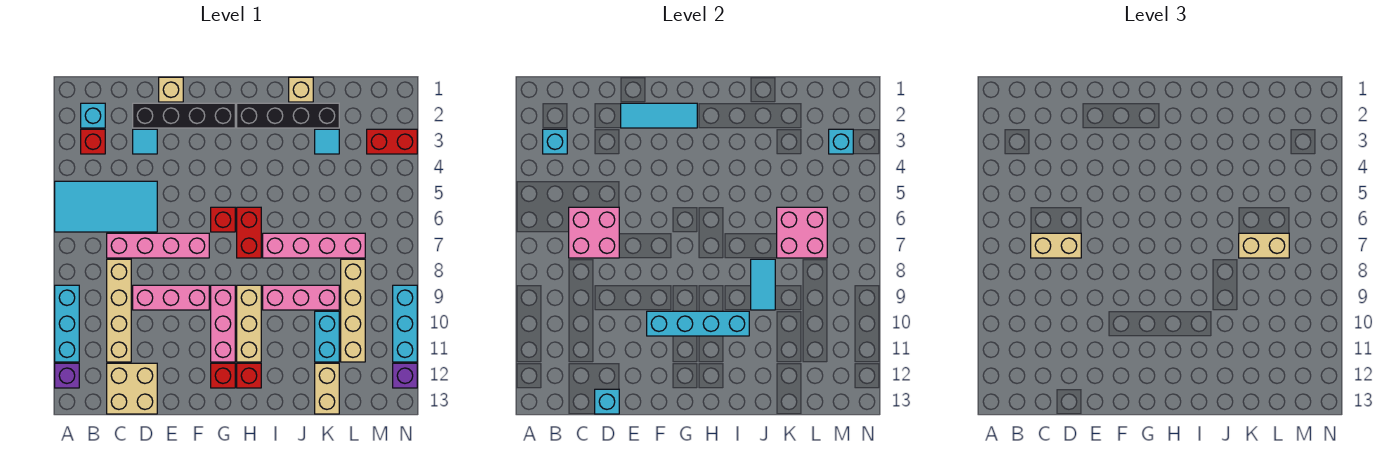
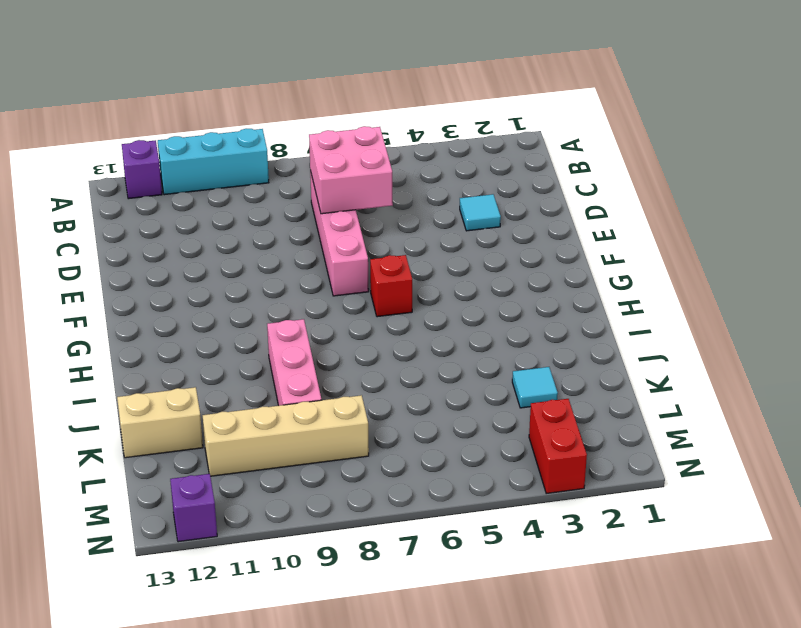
none -> cyan tile A5:D6 level 1
none -> cyan brick B2 level 1
none -> red brick B3 level 1
none -> tan brick C8:C11 level 1

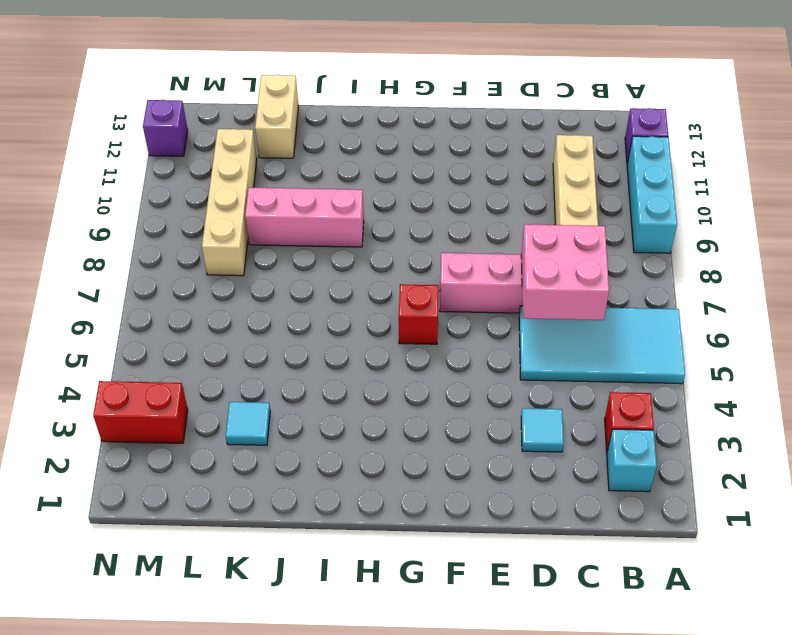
none -> tan brick C12:D13 level 1
none -> black brick D2:G2 level 1
none -> pink brick D9:F9 level 1
none -> tan brick E1 level 1

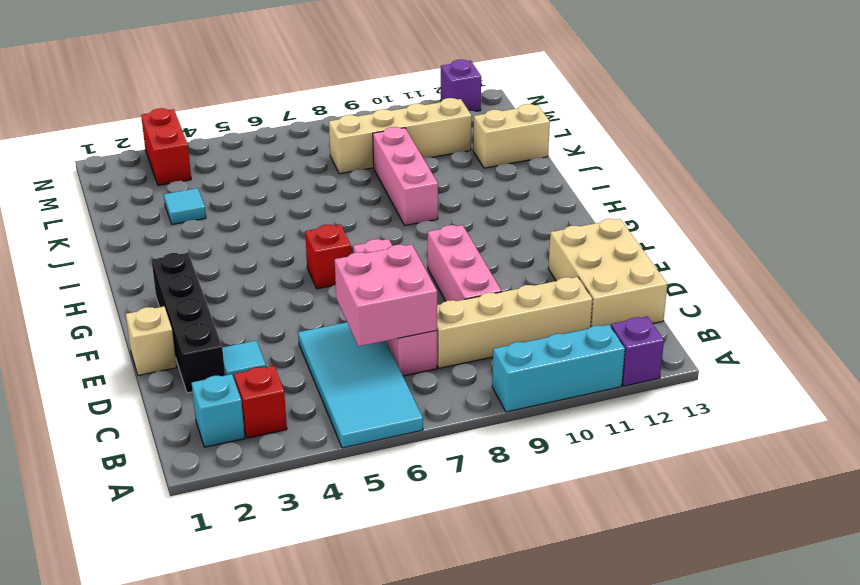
tan brick C12:E13 level 1 -> tan brick C12:D13 level 1
none -> pink brick G9:G11 level 1
none -> red brick G12 level 1
none -> black brick H2:K2 level 1
none -> red brick H6:H7 level 1

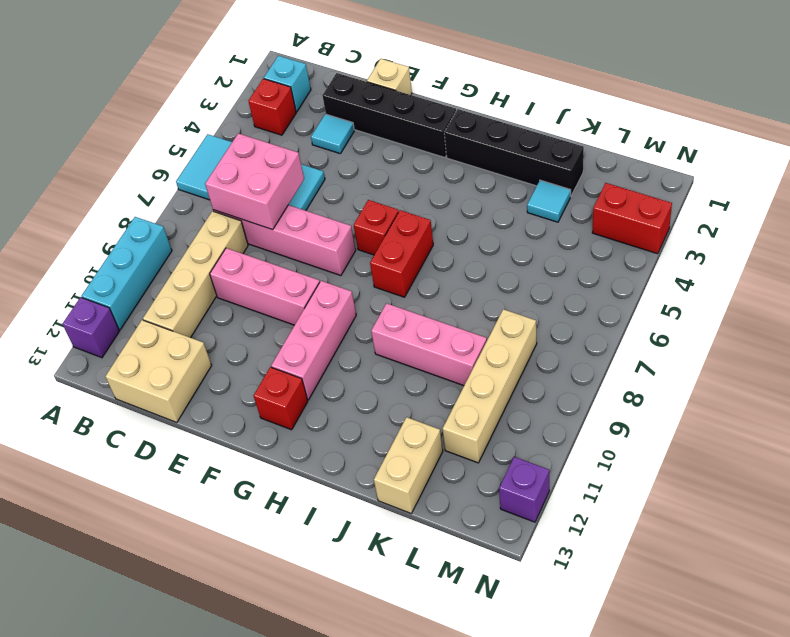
none -> tan brick H9:H11 level 1
none -> red brick H12 level 1
none -> pink brick I7:L7 level 1
none -> tan brick J1 level 1

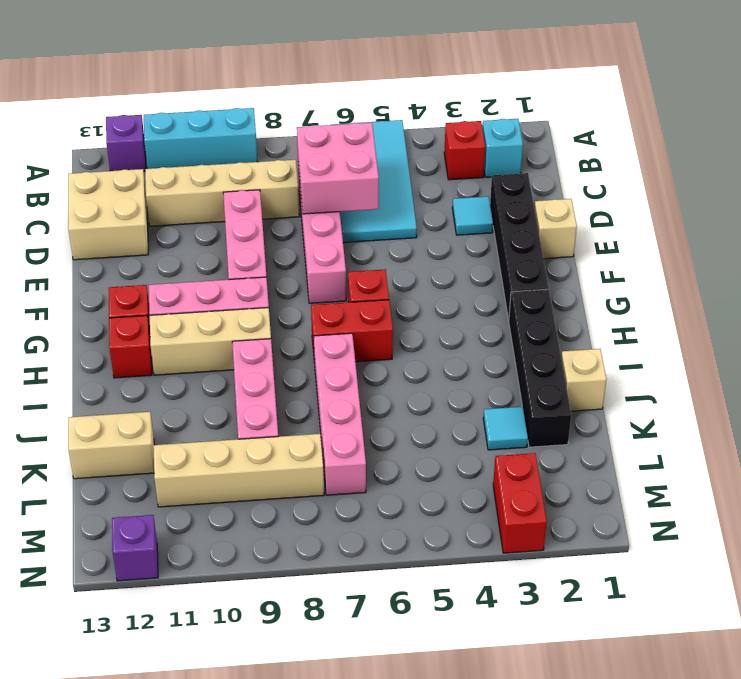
none -> cyan brick K10:K11 level 1
none -> cyan brick N9:N11 level 1
none -> cyan brick B3 level 2
none -> cyan brick D13 level 2

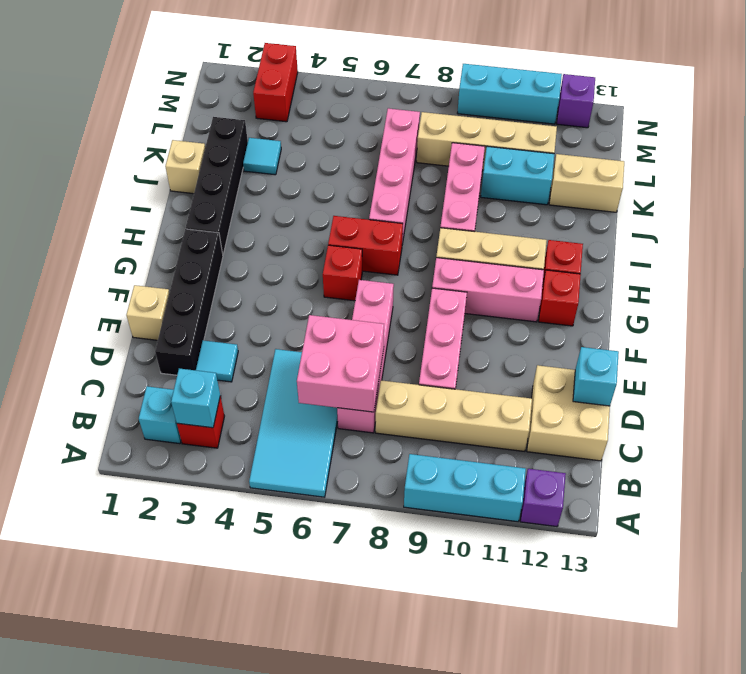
none -> cyan tile E2:G2 level 2
none -> cyan brick F10:I10 level 2
none -> cyan tile J8:J9 level 2
none -> pink brick K6:L7 level 2

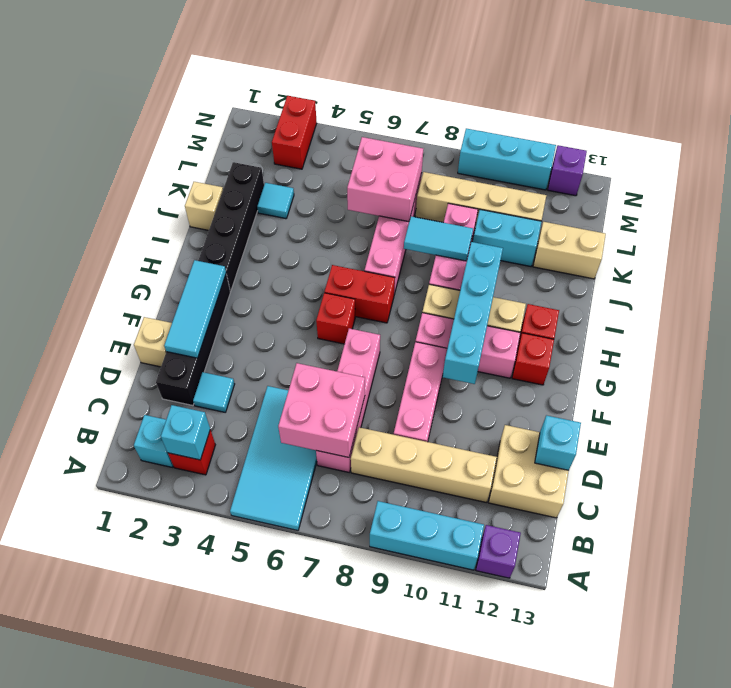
none -> cyan brick M3 level 2
none -> tan brick C7:D7 level 3
none -> tan brick K7:L7 level 3

